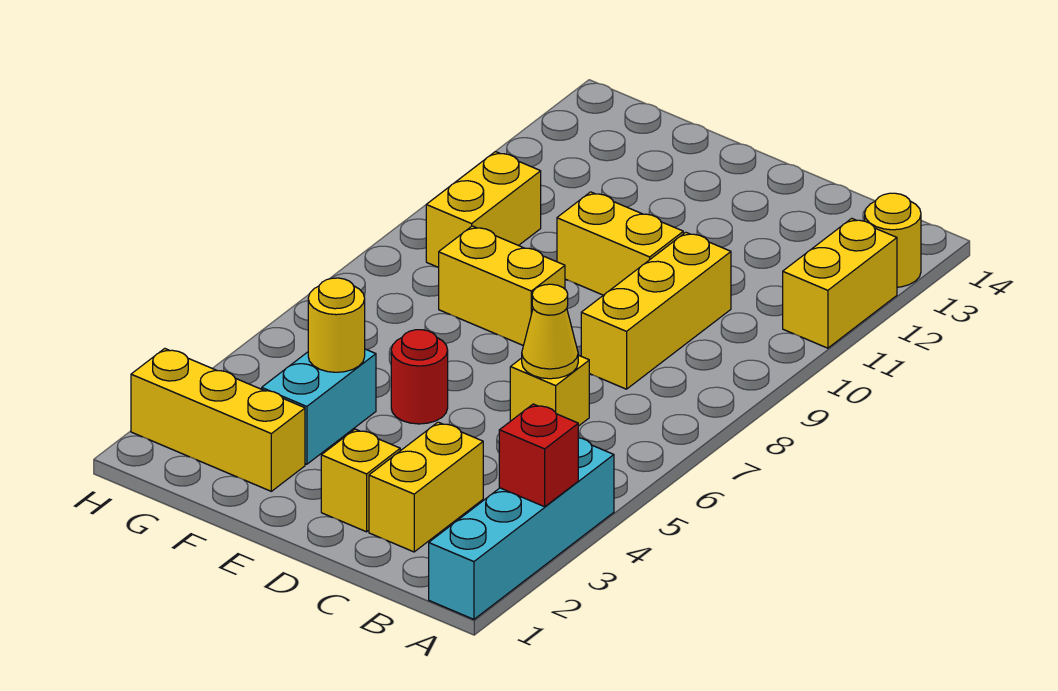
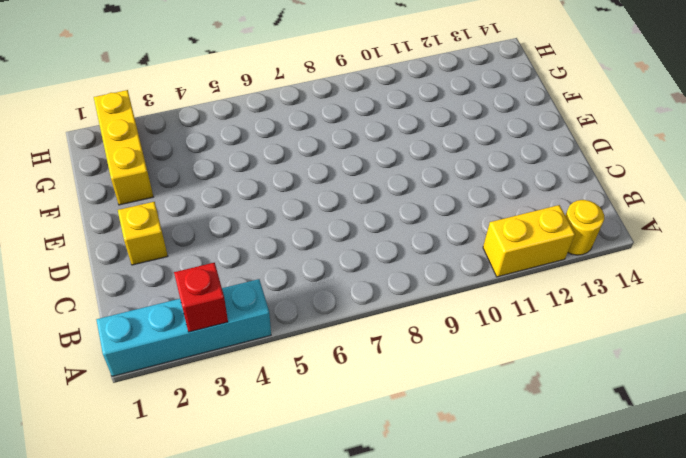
none -> yellow brick C2:C3 level 1
none -> yellow brick C6 level 1
none -> yellow brick C8:C10 level 1

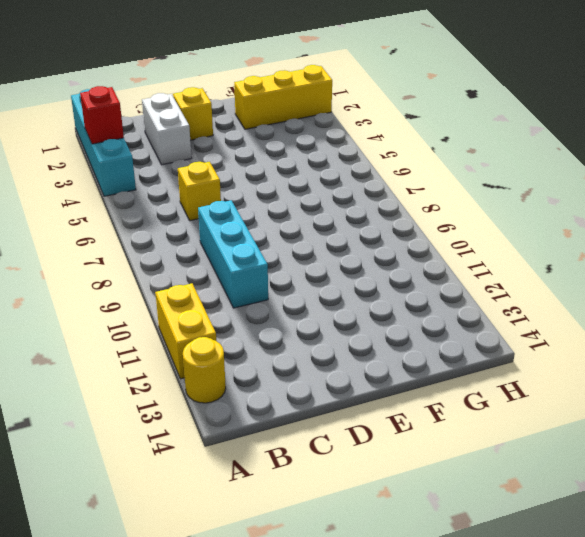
white brick C2:C3 level 1 -> yellow brick C2:C3 level 1
cyan brick C8:C10 level 1 -> yellow brick C8:C10 level 1
none -> yellow brick D10:E10 level 1
none -> red round brick E5 level 1
none -> yellow brick E8:F8 level 1

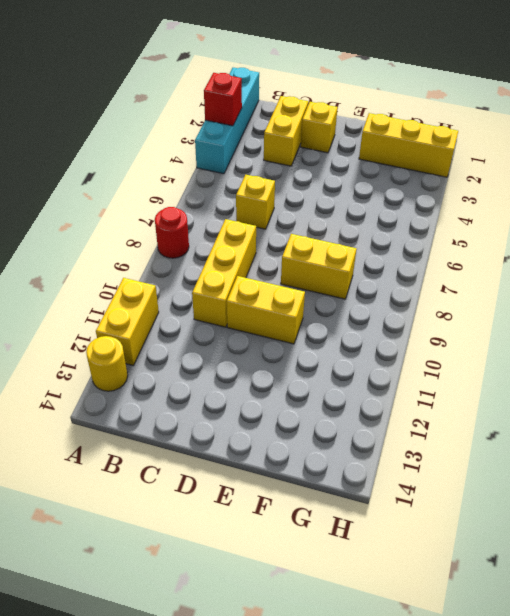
red round brick A8 level 1 -> red round brick E5 level 1
none -> cyan brick F3:F4 level 1
none -> yellow brick G9:G10 level 1
none -> yellow cone C6 level 2

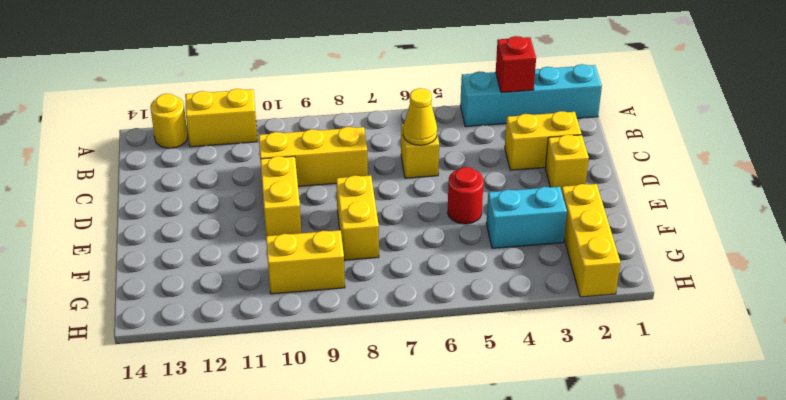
none -> yellow round brick F4 level 2

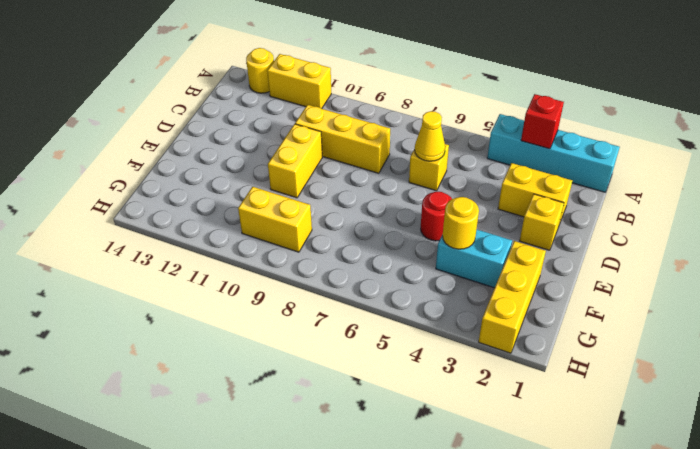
none -> yellow brick E8:F8 level 1

